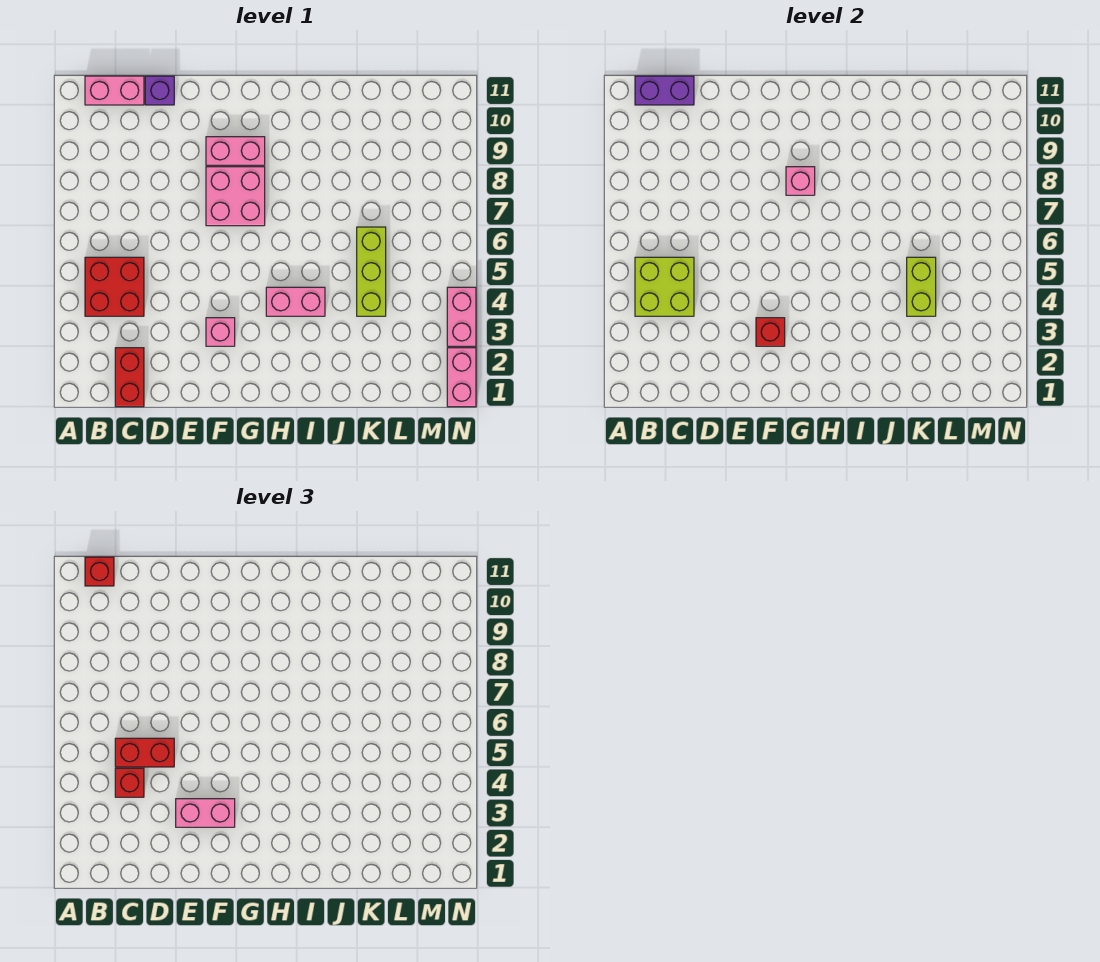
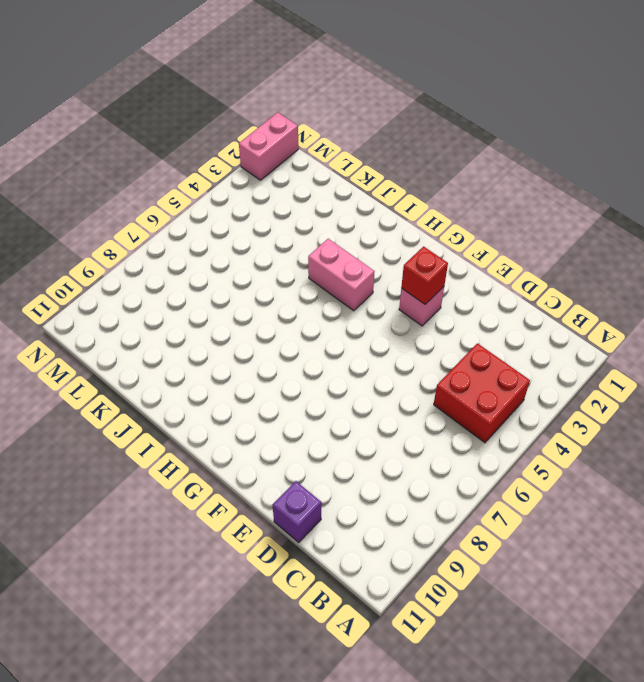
none -> pink brick B11:C11 level 1
none -> red brick C1:C2 level 1
none -> pink brick F7:G8 level 1

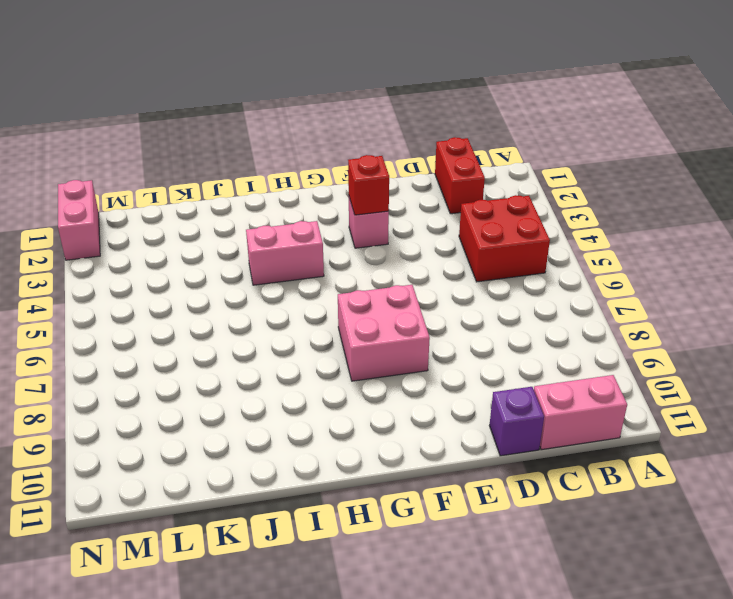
none -> pink brick F9:G9 level 1
none -> lime brick K4:K6 level 1
none -> pink brick N3:N4 level 1

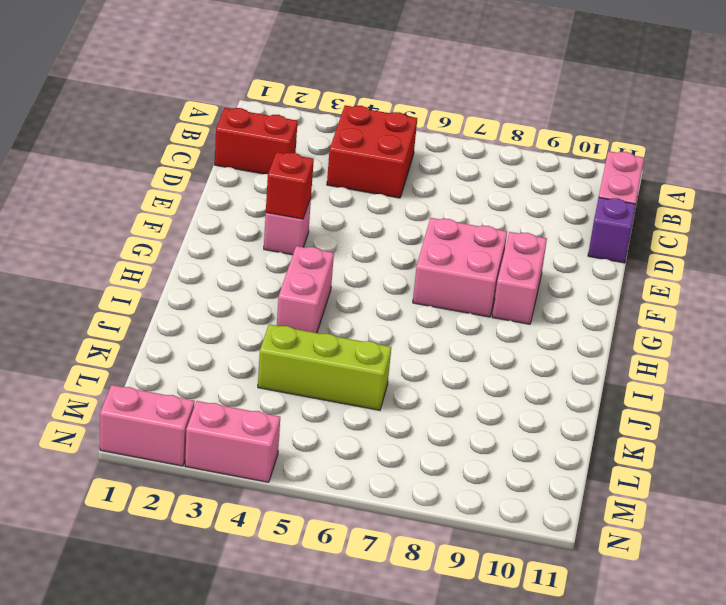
none -> lime brick B4:C5 level 2
none -> purple brick B11:C11 level 2
none -> pink brick G8 level 2

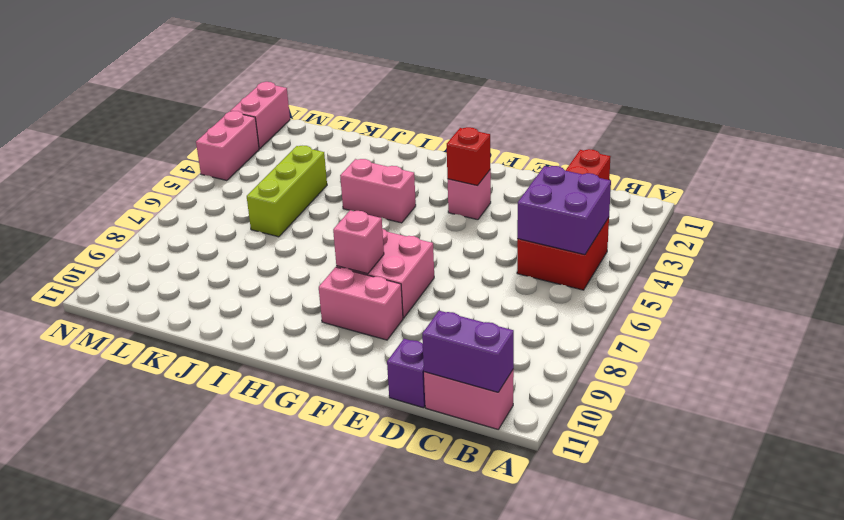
purple brick B4:C5 level 2 -> lime brick B4:C5 level 2
none -> lime brick K4:K5 level 2
none -> red brick B11 level 3
none -> red brick C4 level 3

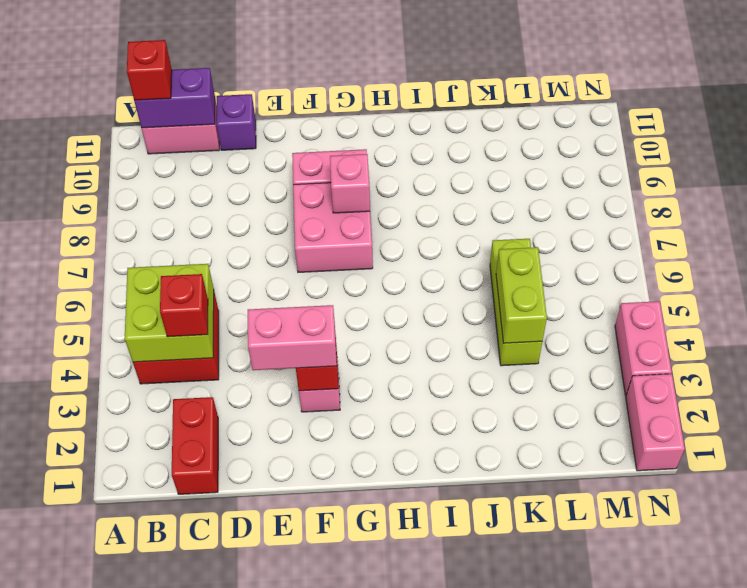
none -> pink brick H4:I4 level 1
none -> red brick C5:D5 level 3

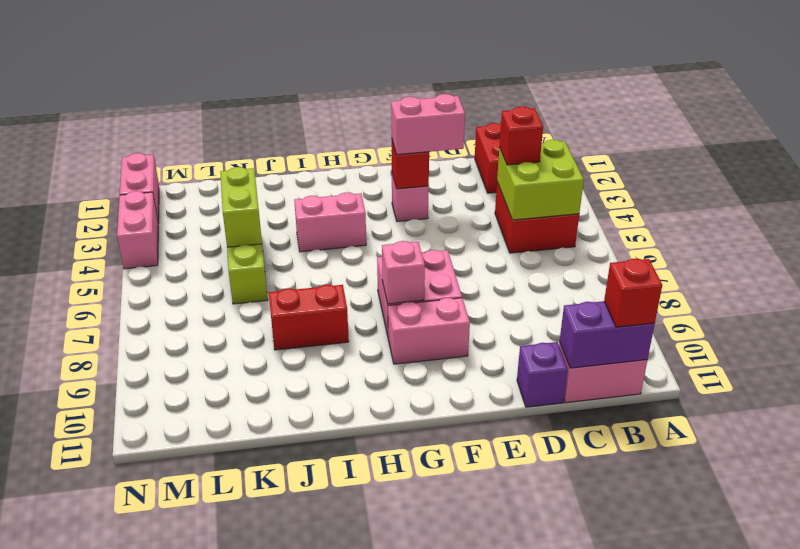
red brick I8:J8 level 1 -> red brick C5:D5 level 3

